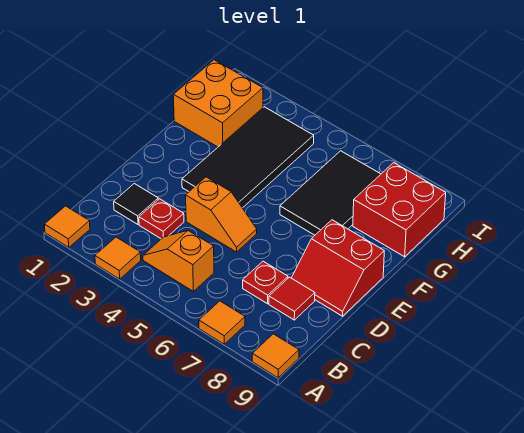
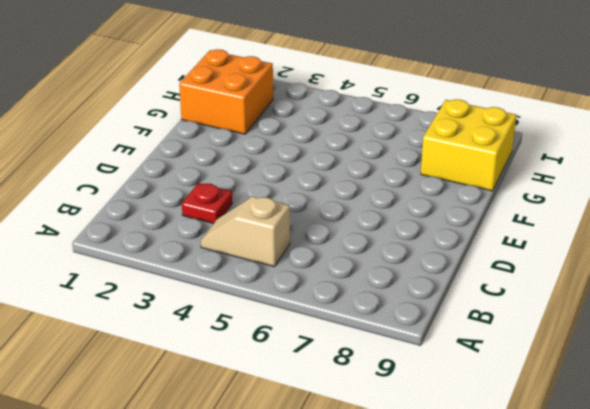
tan slope B4:B5 level 1 top 5 -> orange slope B4:B5 level 1 top 5
yellow brick G8:H9 level 1 -> red brick G8:H9 level 1
none -> orange tile A1 level 1
none -> orange tile A3 level 1
none -> orange tile A7 level 1

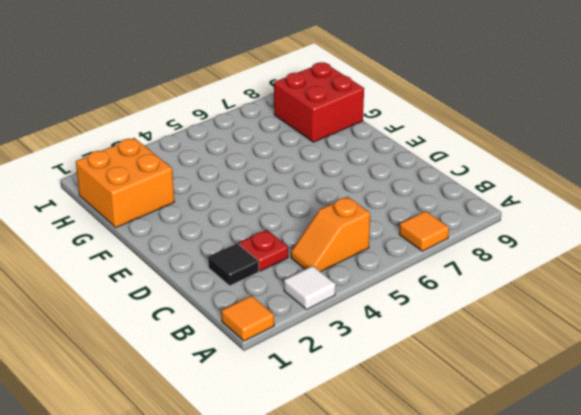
white tile A3 level 1 -> orange tile A3 level 1
none -> orange tile A9 level 1
none -> red plate C7 level 1
none -> red tile C8 level 1

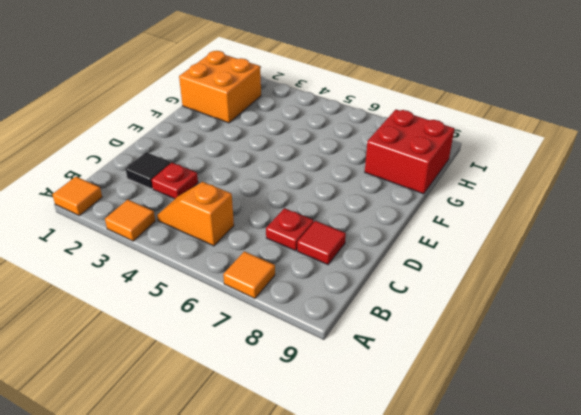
none -> orange tile A9 level 1
none -> orange slope D4:D5 level 1 top 4
none -> red slope D8:E9 level 1 top E

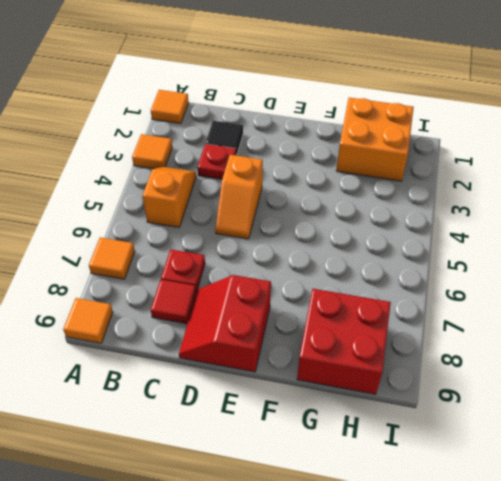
none -> black tile E3:H4 level 1
none -> black tile F6:H7 level 1

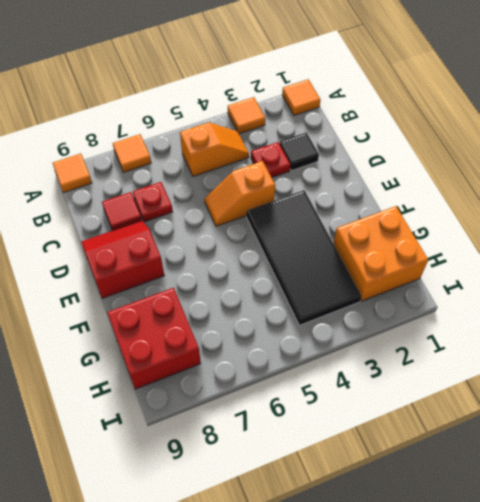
none -> black tile F6:H7 level 1

